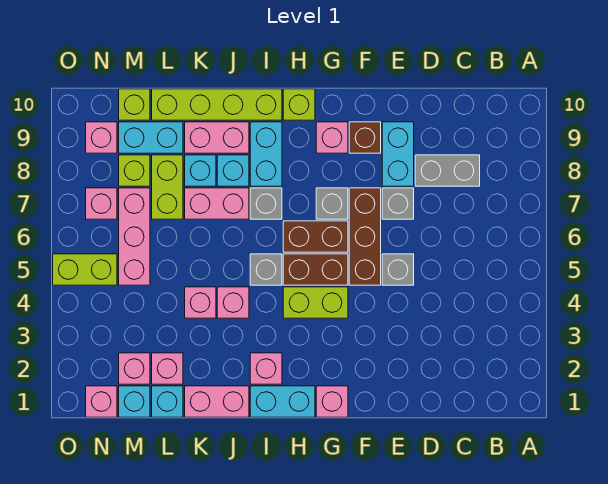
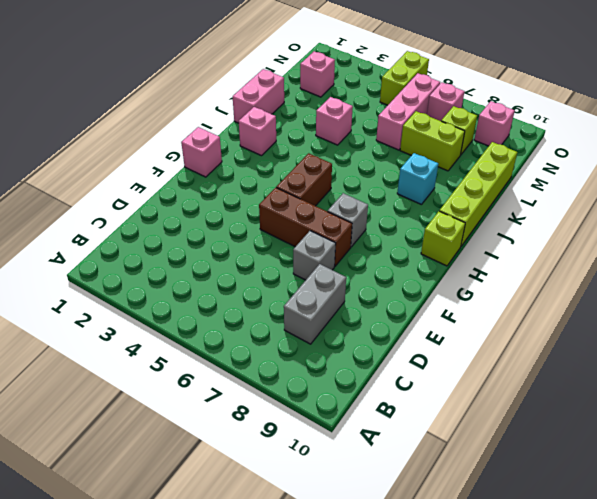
pink brick L6:N6 level 1 -> pink brick M5:M7 level 1
none -> grey brick E5 level 1
none -> cyan brick E8:E9 level 1
none -> brown brick F9 level 1
none -> lime brick G4:H4 level 1

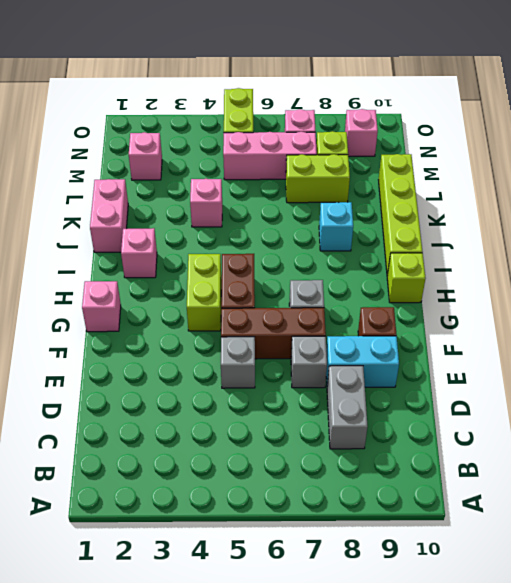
none -> brown brick G6:H6 level 1
none -> pink brick G9 level 1
none -> cyan brick H1:I1 level 1
none -> grey brick I5 level 1

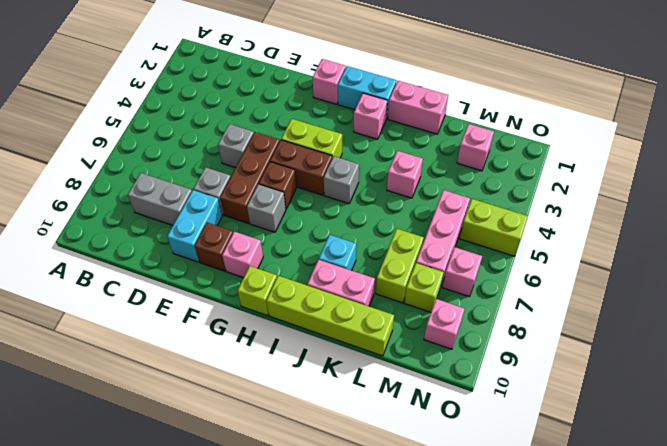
brown brick G6 level 1 -> brown brick G6:H6 level 1
none -> grey brick I7 level 1
none -> cyan brick I8:I9 level 1
none -> pink brick J4 level 1
none -> pink brick J7:K7 level 1

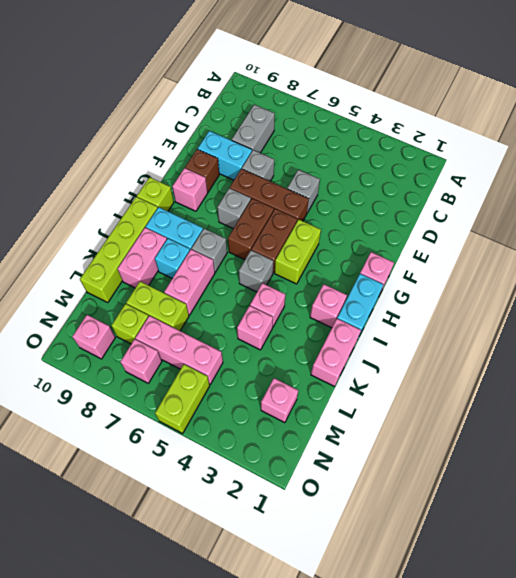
none -> cyan brick K8 level 1
none -> cyan brick L1 level 1
none -> pink brick L2 level 1
none -> cyan brick L9:M9 level 1

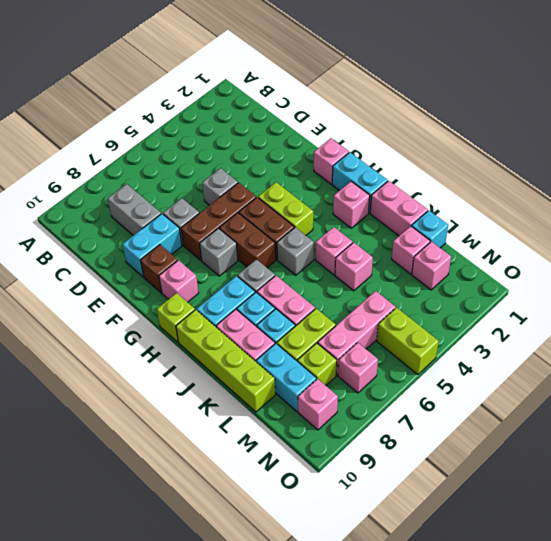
none -> cyan brick M1 level 1
none -> lime brick M10 level 1
none -> pink brick N1 level 1

